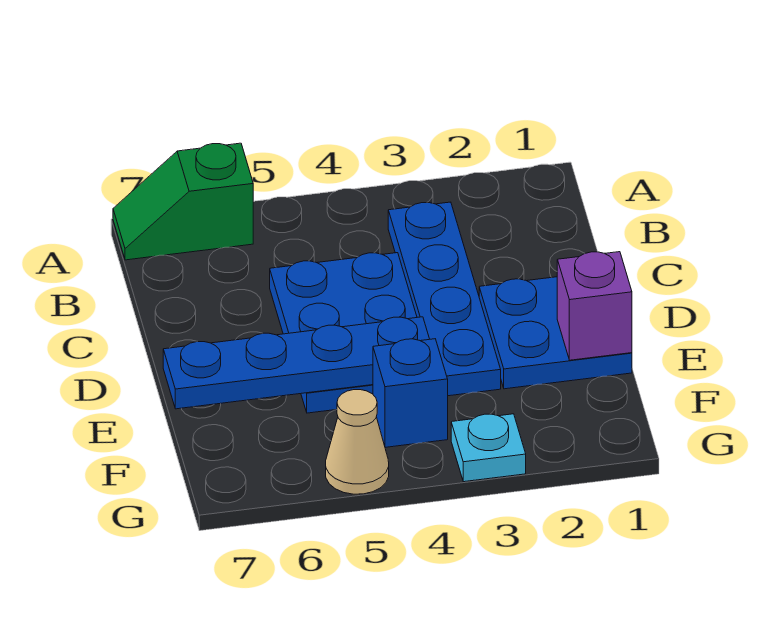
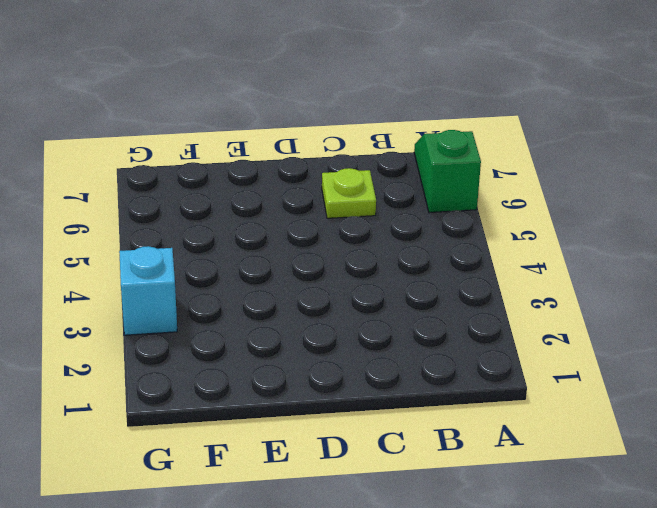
lime plate C6 level 1 -> none
cyan brick G3 level 1 -> cyan plate G3 level 1
none -> blue plate B3:E3 level 1
none -> blue plate C4:E5 level 1

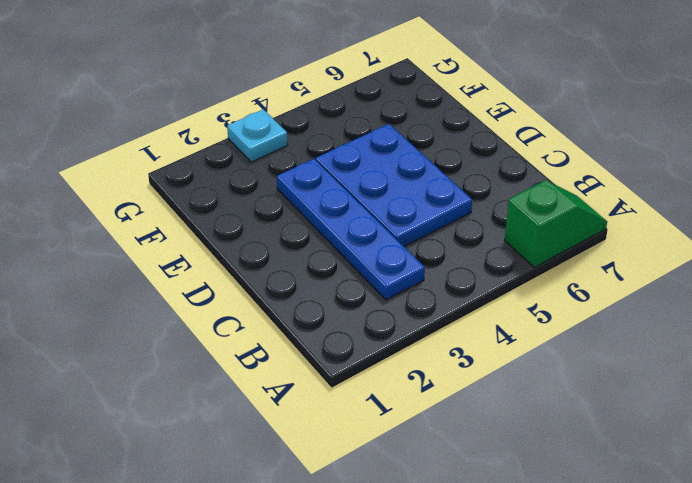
none -> blue plate D1:E2 level 1
none -> blue brick F4 level 1

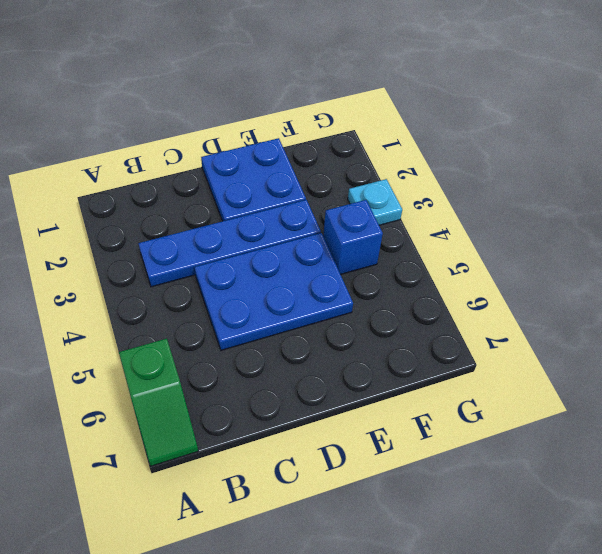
none -> tan cone G5 level 1
none -> purple brick E1 level 2

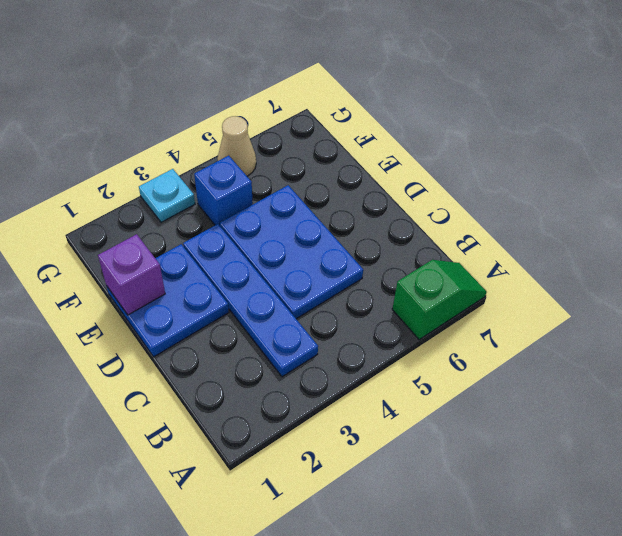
none -> blue plate E4:E7 level 2

